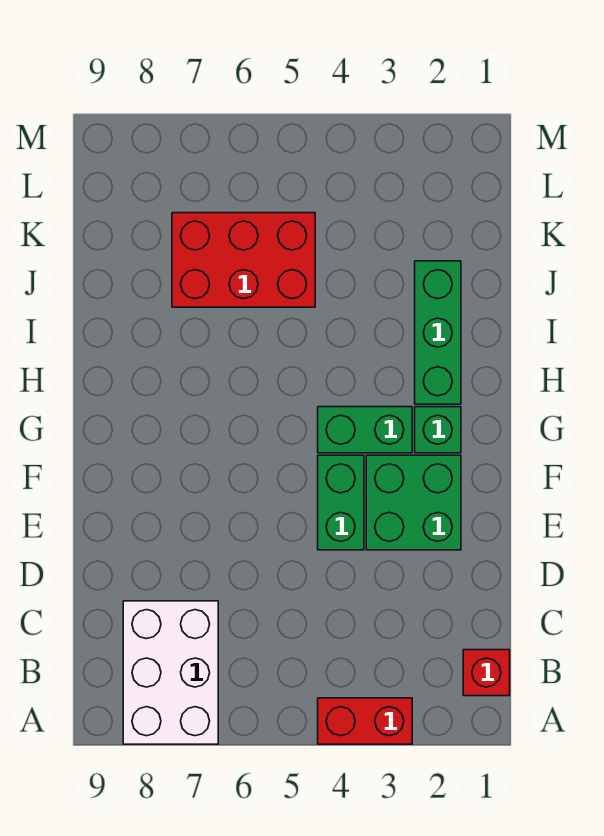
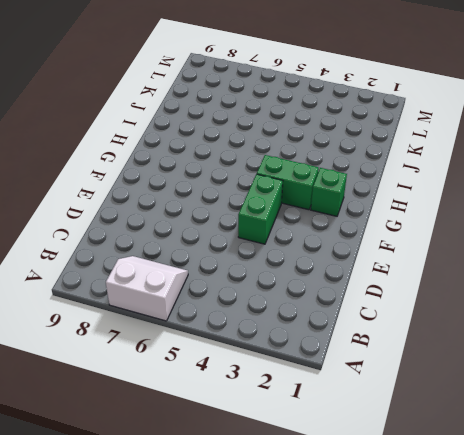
white slope A6:B7 level 1 top A -> white brick A7:C8 level 1
none -> red brick A3:A4 level 1
none -> red brick B1 level 1

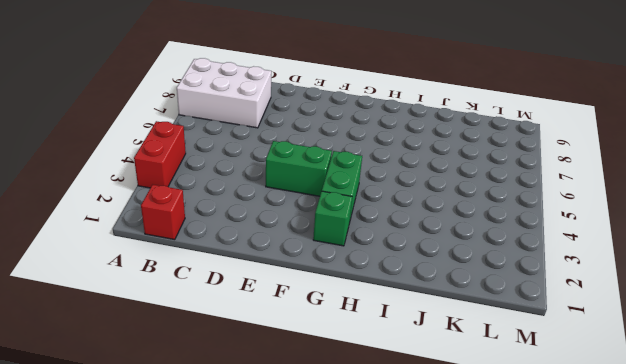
none -> green brick E2:F3 level 1
none -> green brick H2:J2 level 1

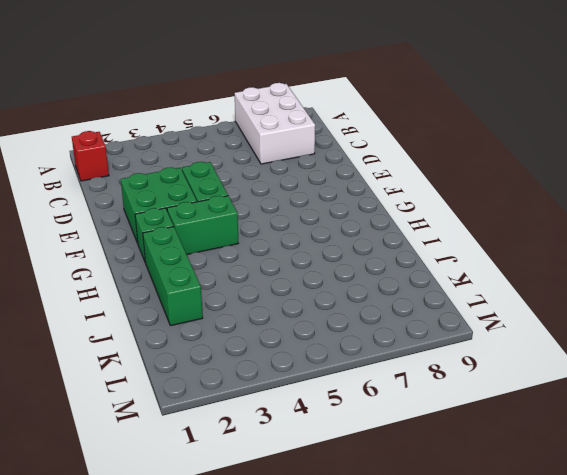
none -> red brick A3:A4 level 1
none -> red brick J5:K7 level 1

